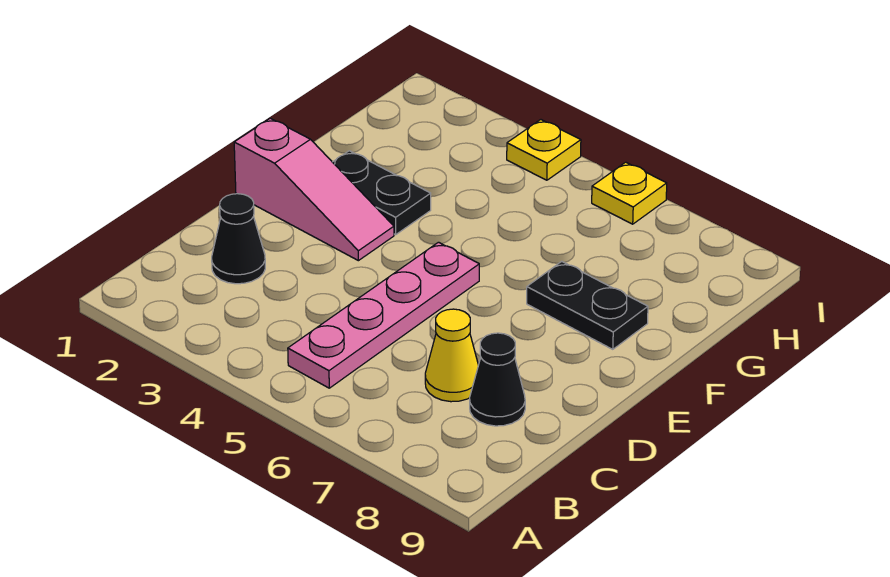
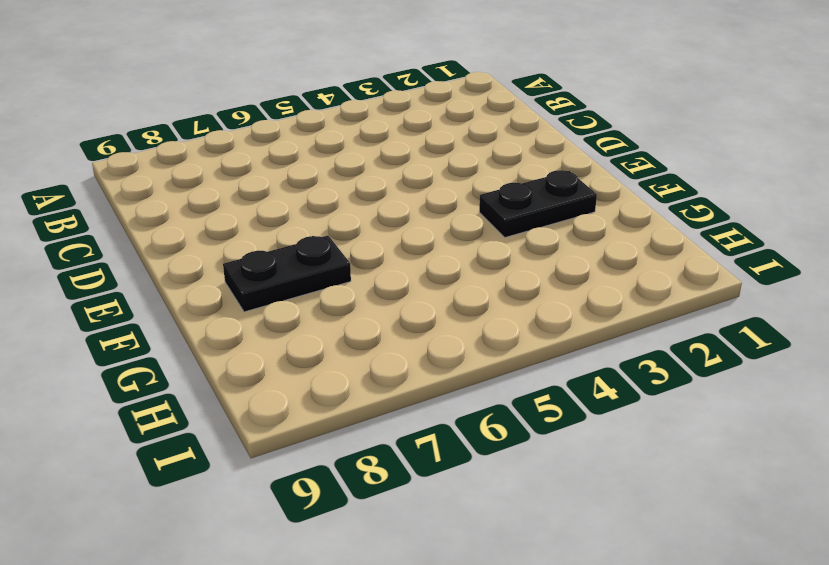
none -> pink plate B5:E5 level 1
none -> black cone C2 level 1

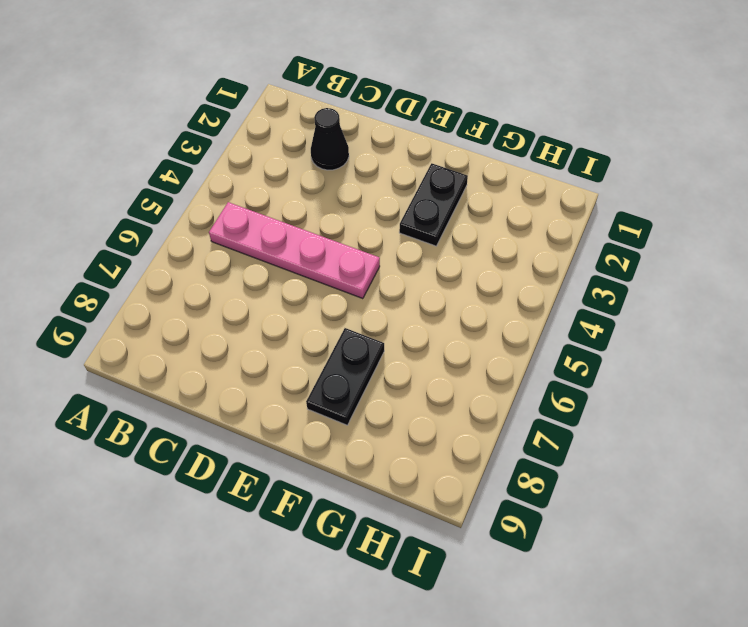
none -> yellow cone C7 level 1
none -> black cone C8 level 1

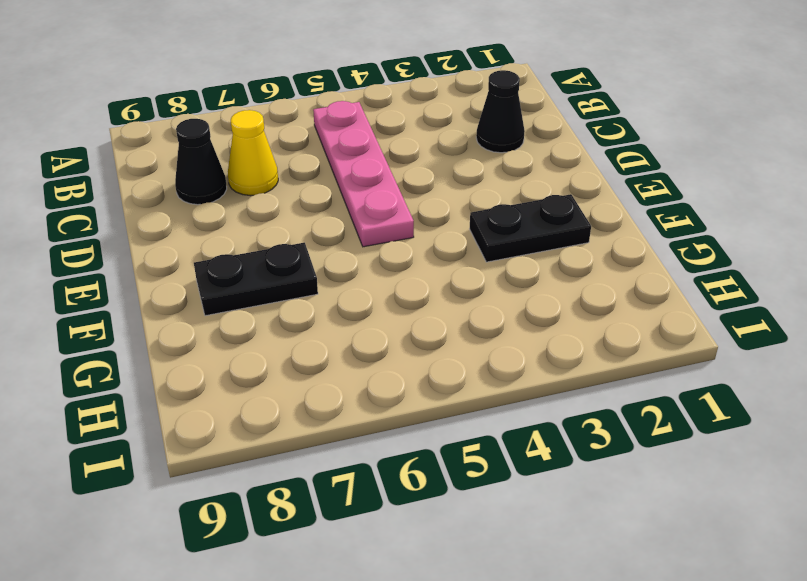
none -> pink slope E1:E3 level 1 top 1
none -> yellow plate I4 level 1

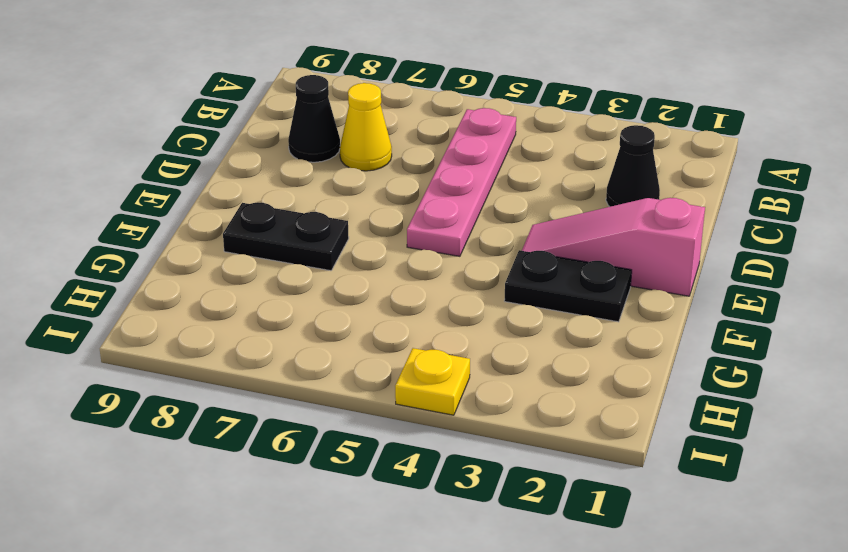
none -> yellow plate I6 level 1

